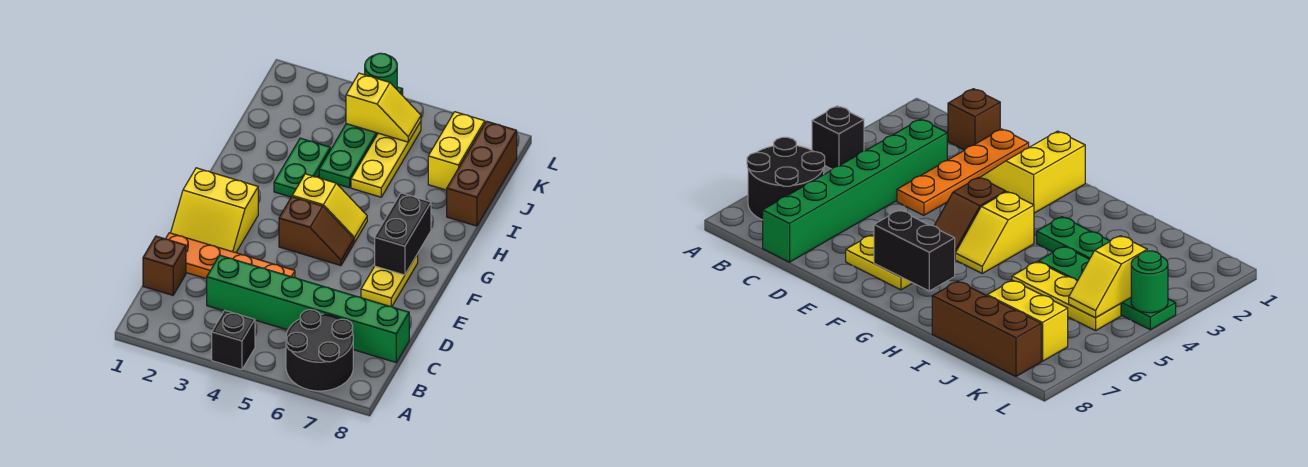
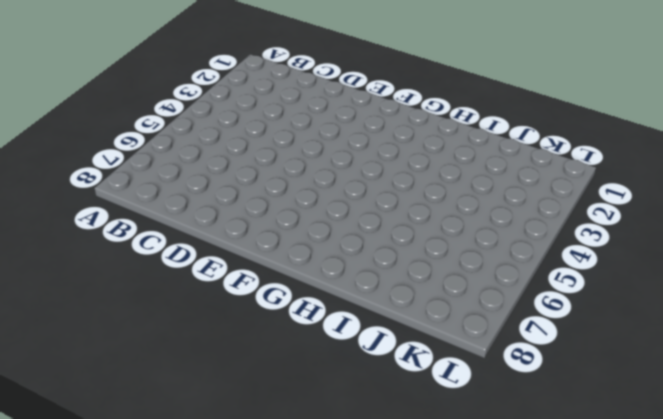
none -> black brick A4 level 1
none -> black round brick A6:B7 level 1
none -> brown brick C1 level 1

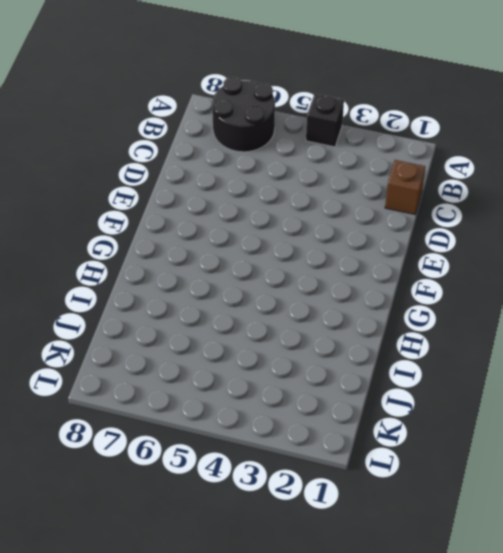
none -> green brick C3:C8 level 1
none -> orange plate D1:D4 level 1
none -> yellow slope E1:F2 level 1 top F

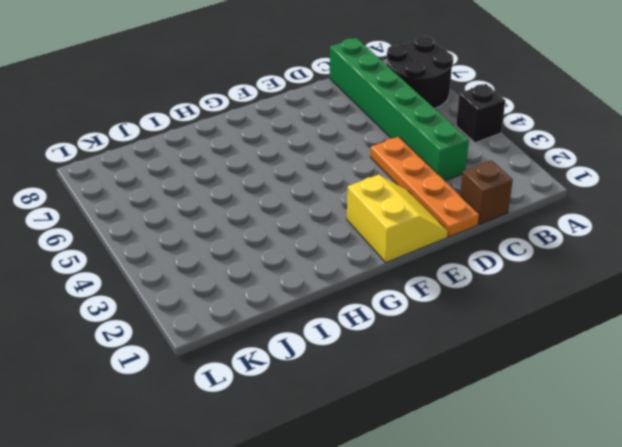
none -> yellow plate E7:F7 level 1
none -> brown slope F4:F5 level 1 top 4
none -> yellow slope G4:G5 level 1 top 4

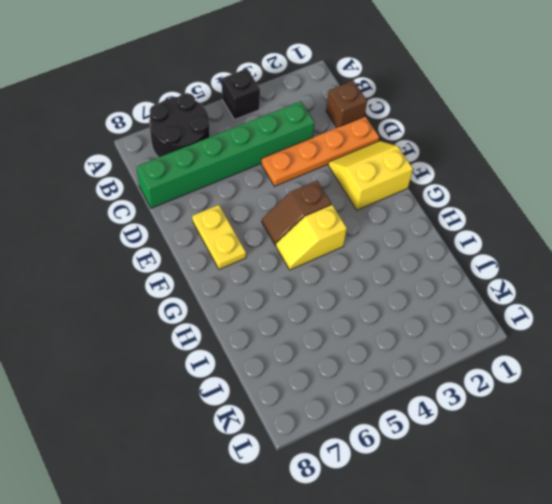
none -> green plate H3:I3 level 1
none -> green plate I4:L4 level 1
none -> yellow plate I5:K5 level 1

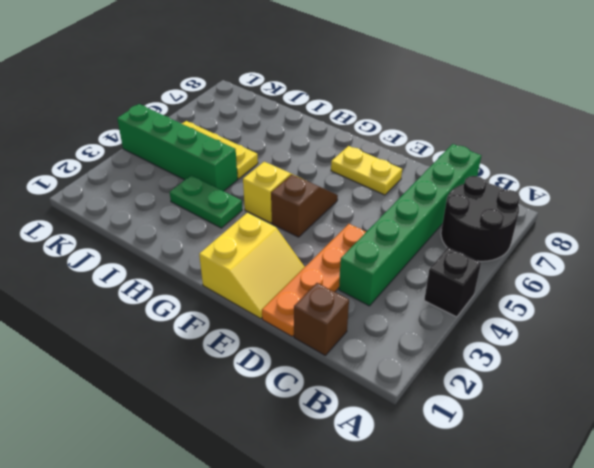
green brick I4:L4 level 1 -> green plate I4:L4 level 1
none -> brown brick I8:K8 level 1
none -> yellow brick J7:K7 level 1
none -> black brick F7:G7 level 2

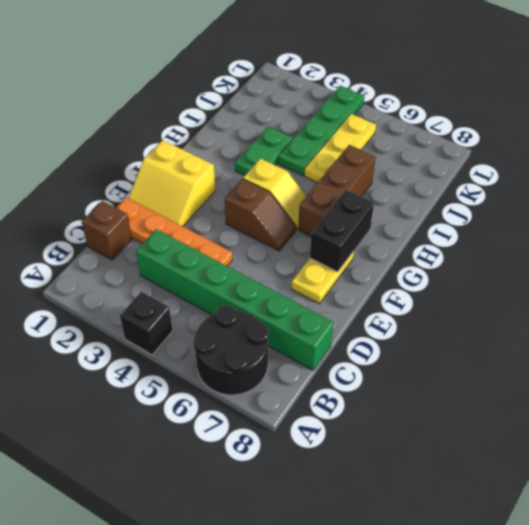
brown brick G6:I6 level 1 -> brown brick I8:K8 level 1
none -> yellow brick J7:K7 level 1
none -> yellow slope K4:K5 level 2 top 4
none -> green round brick L4 level 2

